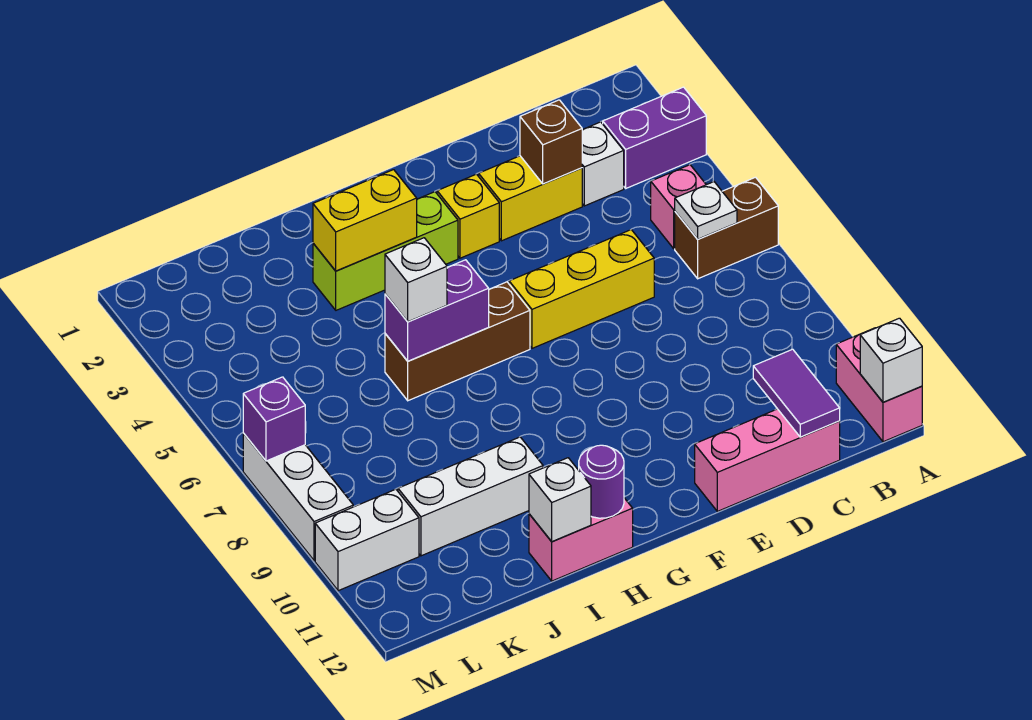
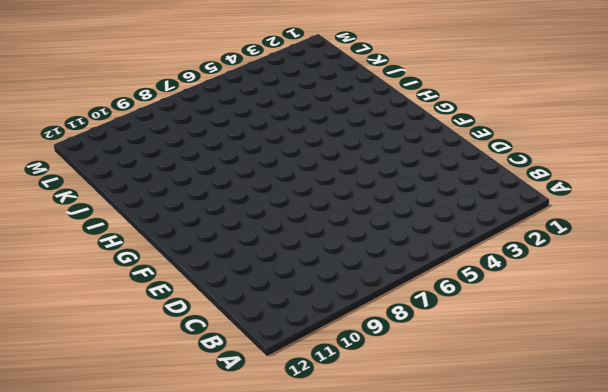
none -> purple brick A3:B3 level 1
none -> brown brick A6:B6 level 1
none -> pink brick A11:A12 level 1

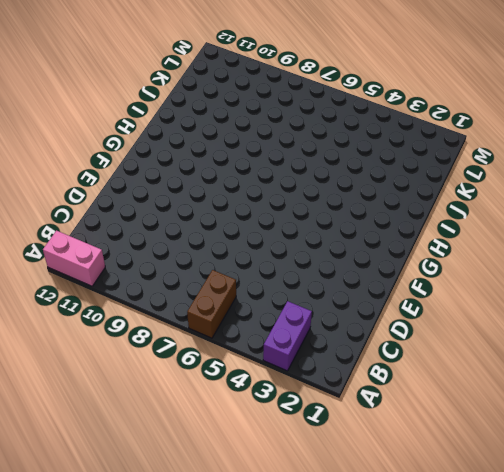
none -> pink brick B5 level 1
none -> white brick C3 level 1
none -> pink brick C12:E12 level 1

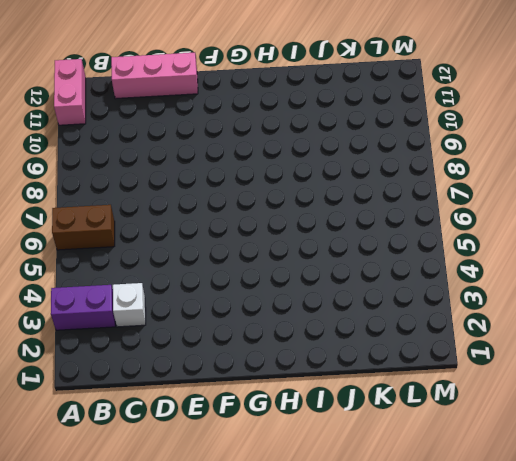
none -> pink brick B5 level 1
none -> yellow brick D3:E3 level 1
none -> yellow brick D6:F6 level 1

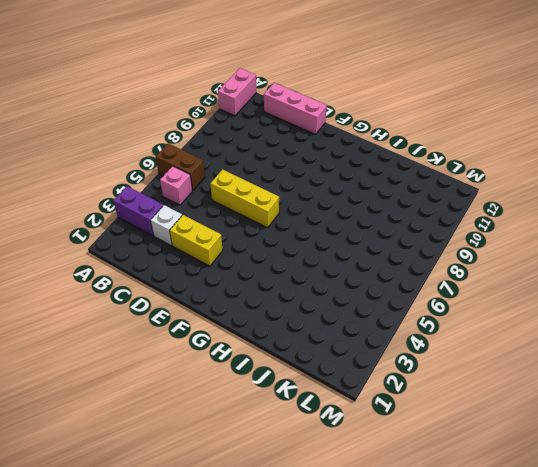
none -> yellow brick F3 level 1
none -> lime brick G3:I3 level 1
none -> brown brick G6:I6 level 1

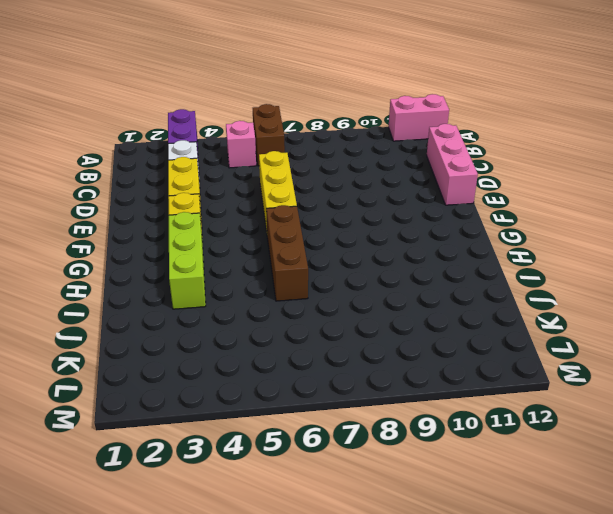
none -> pink brick H12:I12 level 1
none -> white brick I10:K10 level 1
none -> white brick L10:M10 level 1

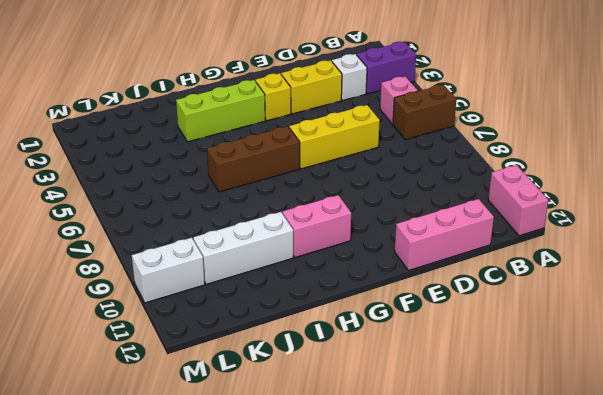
pink brick G10:H10 level 1 -> pink brick H12:I12 level 1
none -> white brick M7:M9 level 1
none -> white brick A12 level 2
none -> white plate B6 level 2

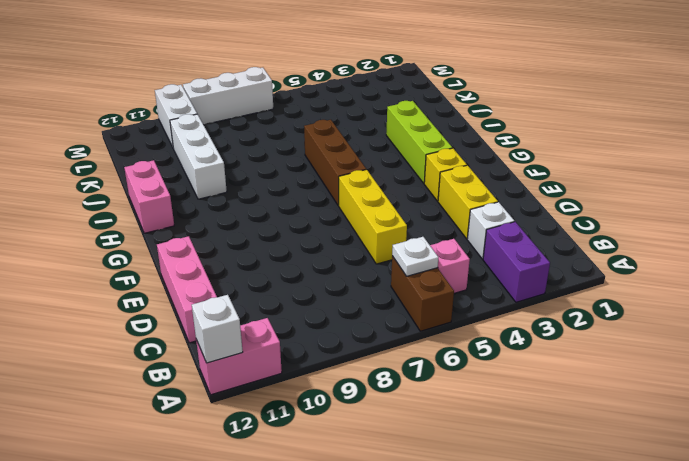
none -> purple tile C11:C12 level 2
none -> brown brick D3 level 2
none -> yellow brick H3:I3 level 2

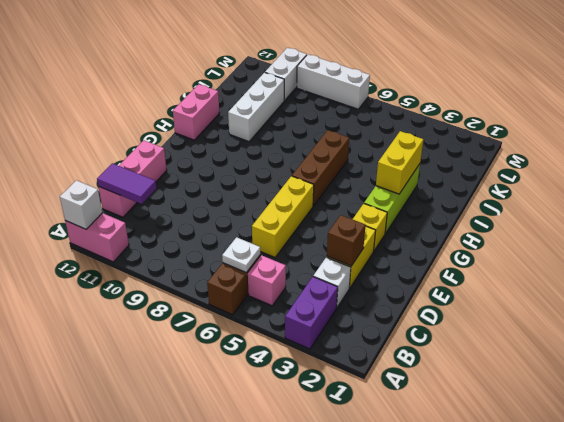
none -> purple brick H6:I6 level 2
none -> purple round brick H12 level 2
none -> white brick I12 level 2

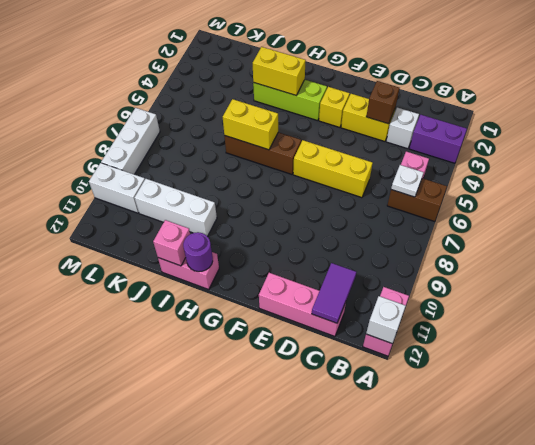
yellow brick H6:I6 level 2 -> purple brick H6:I6 level 2
pink brick I12 level 2 -> white brick I12 level 2
none -> purple brick M7 level 2
none -> white brick I6 level 3

